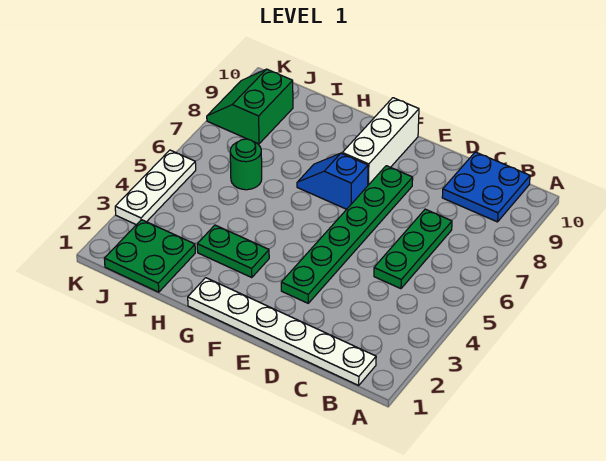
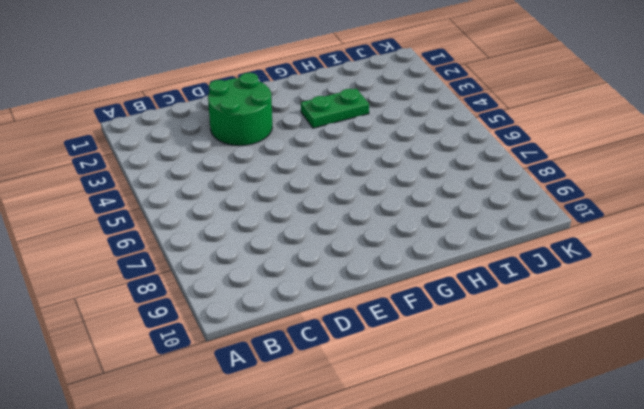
green round brick D2:E3 level 1 -> green plate E3:E8 level 1
none -> white plate B1:G1 level 1
none -> blue plate B9:C10 level 1

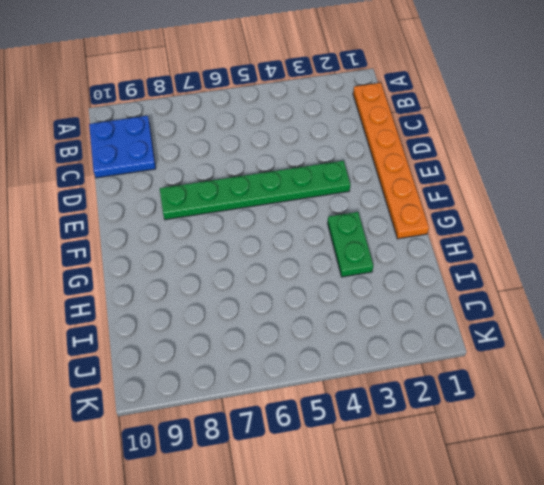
orange plate B1:G1 level 1 -> white plate B1:G1 level 1
none -> green plate C5:C7 level 1
none -> blue slope F7:G7 level 1 top F

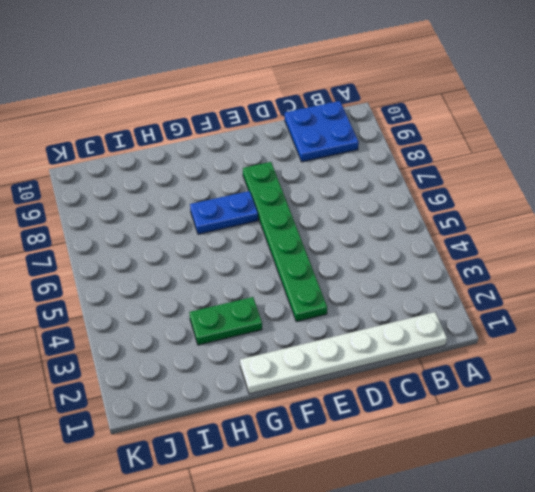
blue plate F7:G7 level 1 -> blue slope F7:G7 level 1 top F
none -> green plate C5:C7 level 1
none -> white brick F8:F10 level 1

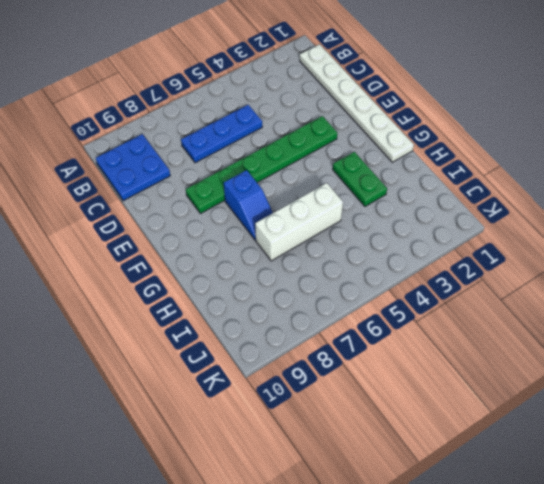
blue plate C5:C7 level 1 -> green plate C5:C7 level 1
white brick H5:H7 level 1 -> white brick F8:F10 level 1
none -> green plate I1:J2 level 1
none -> green round brick I6 level 1

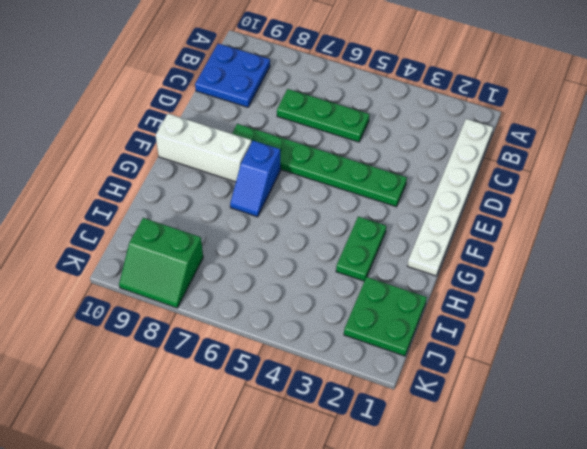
none -> green round brick I6 level 1
none -> white plate K3:K5 level 1

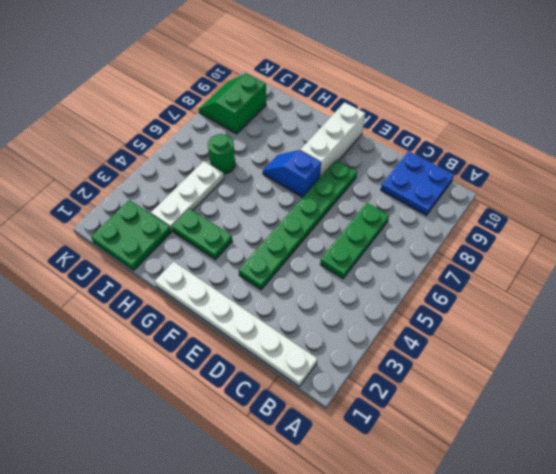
white plate I3:I5 level 1 -> white plate K3:K5 level 1

